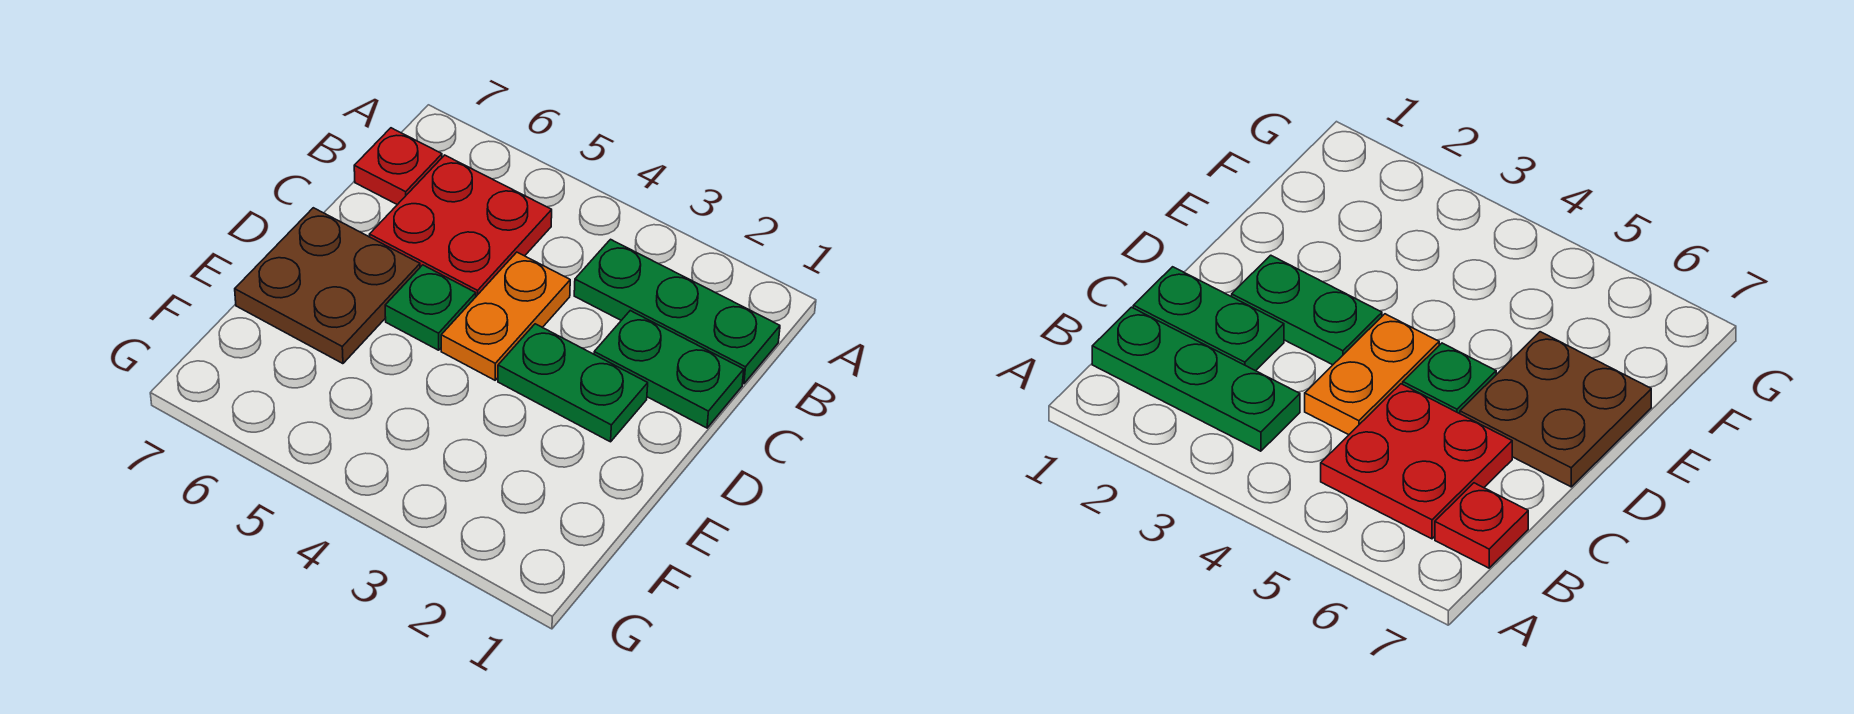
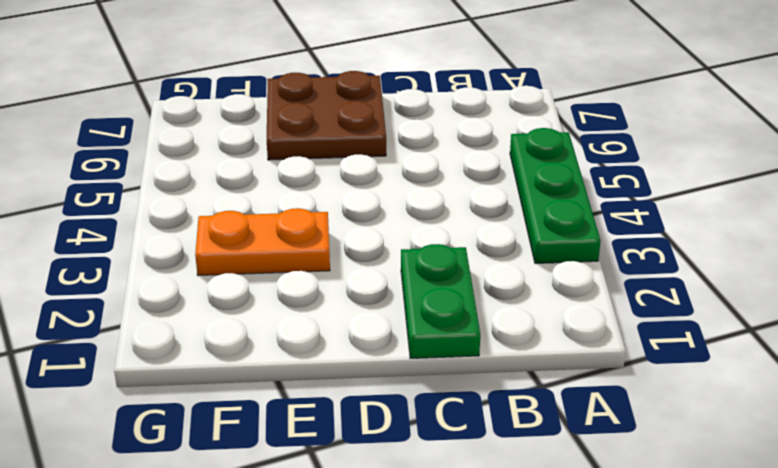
green plate A3:A5 level 1 -> green plate B1:B3 level 1
orange plate E3:F3 level 1 -> orange plate C4:D4 level 1
none -> red plate B5:C6 level 1
none -> red plate B7 level 1

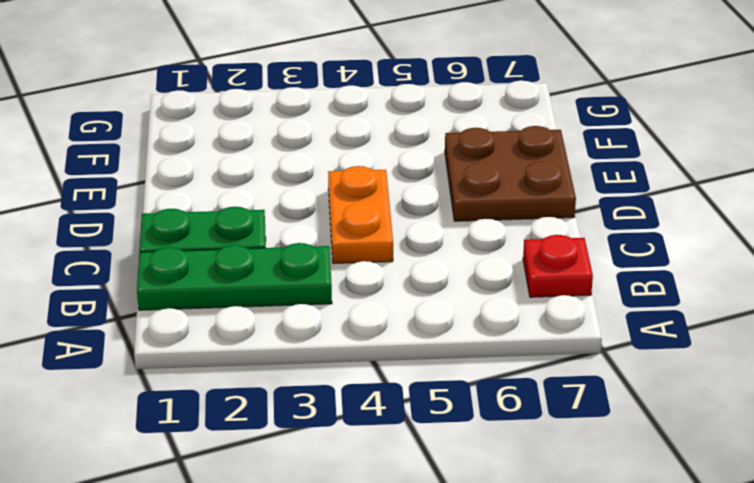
none -> red plate B5:C6 level 1
none -> green plate D2:D3 level 1

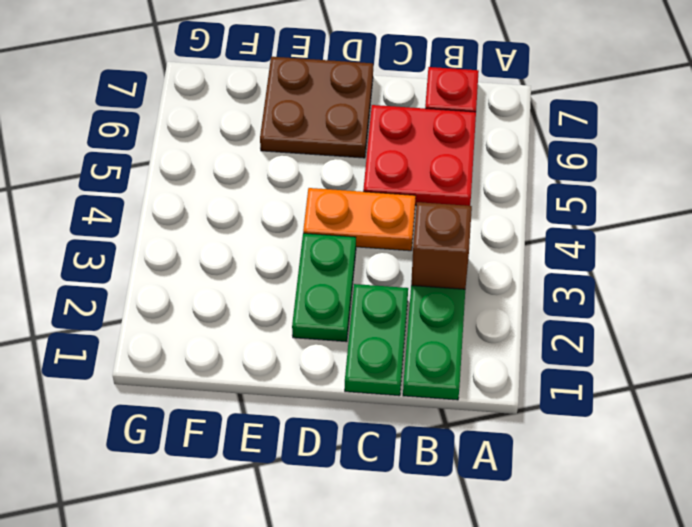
brown brick B3 level 2 -> none
none -> green plate D5 level 1

